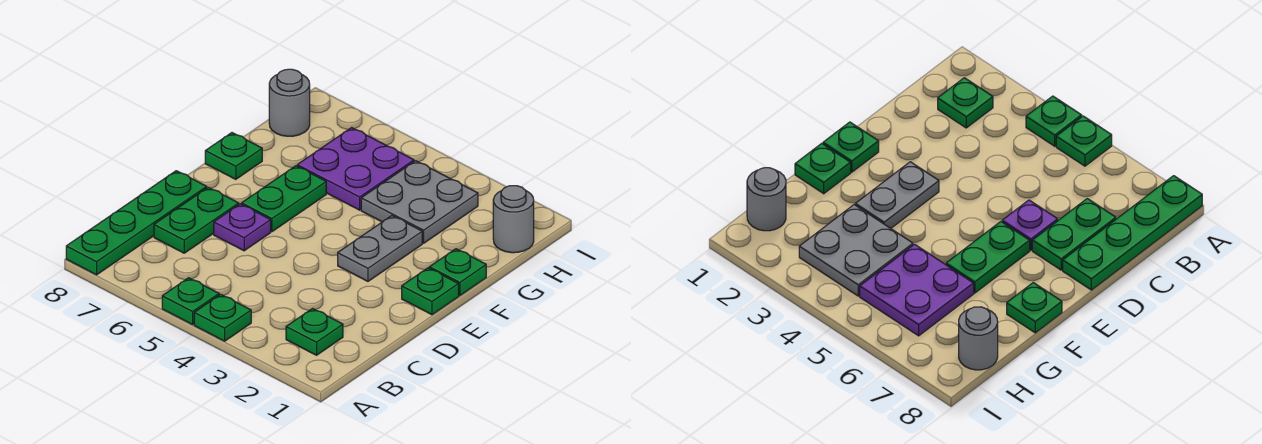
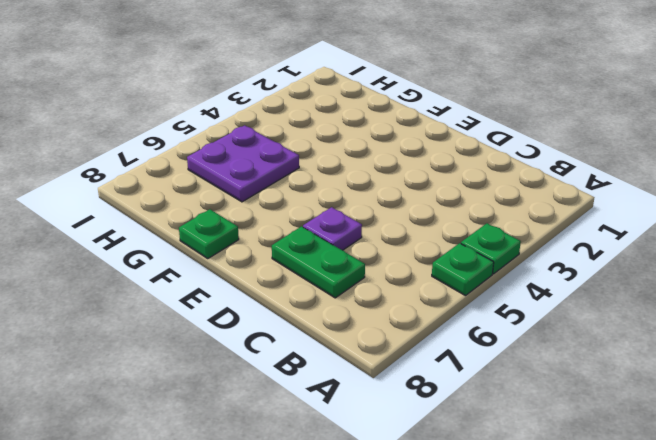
none -> green plate A8:D8 level 1
none -> green plate B2 level 1
none -> green plate E1 level 1

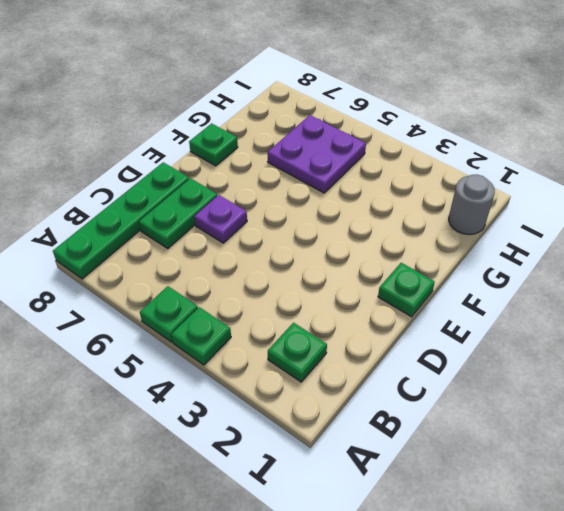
none -> grey plate E3:F3 level 1
none -> green plate E6:F6 level 1
none -> green plate F1 level 1

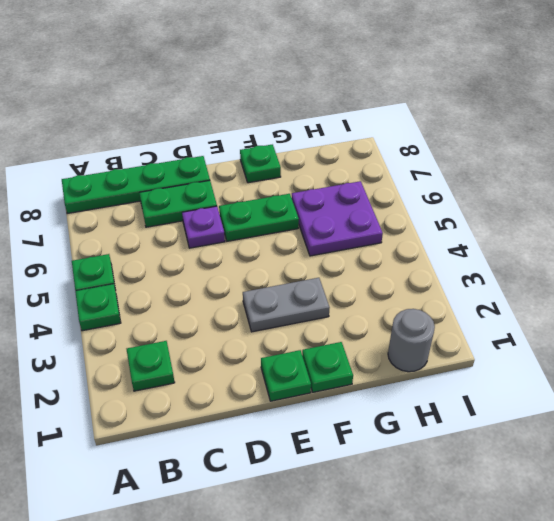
none -> grey plate G3:H4 level 1
none -> grey round brick H8 level 1

